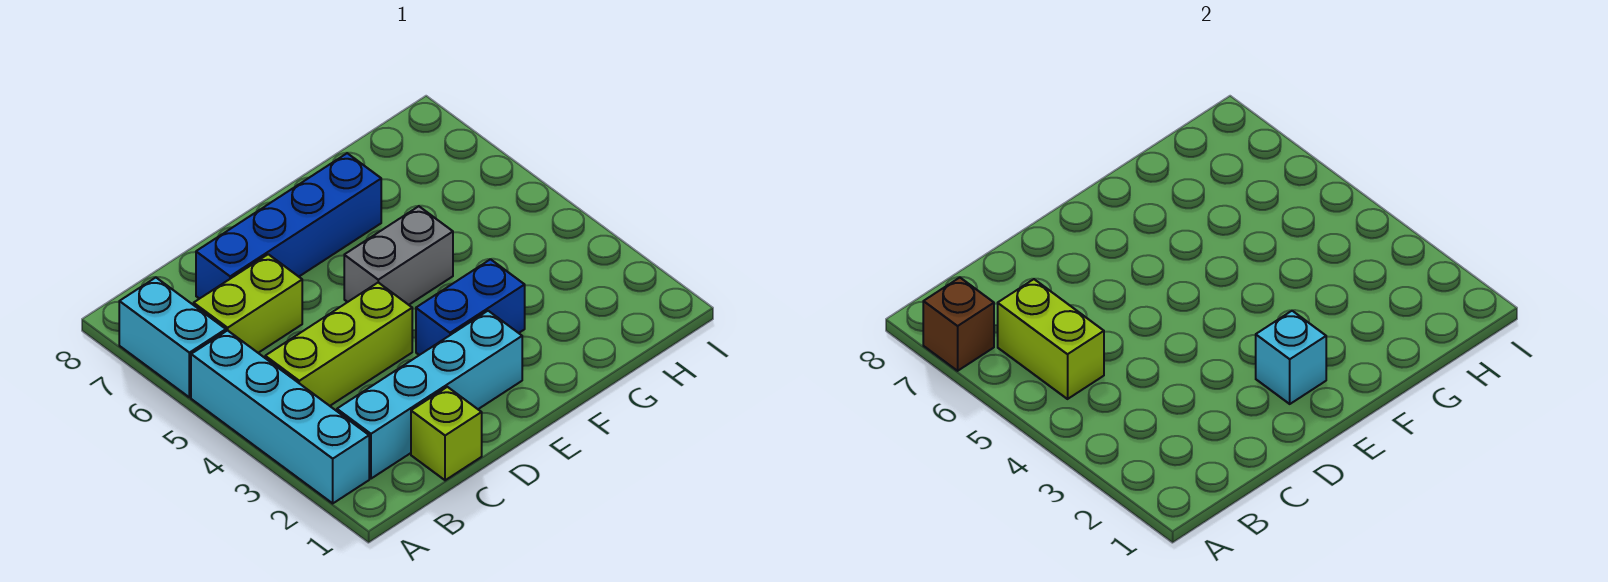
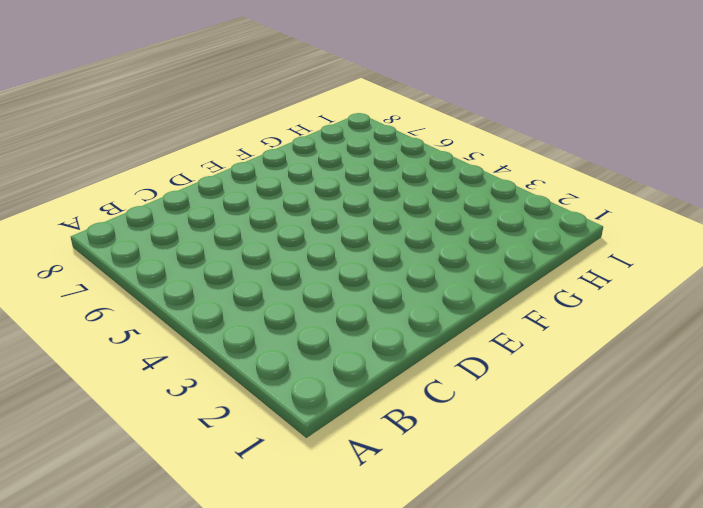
none -> cyan brick A2:A5 level 1
none -> cyan brick A6:A7 level 1
none -> cyan brick B2:E2 level 1

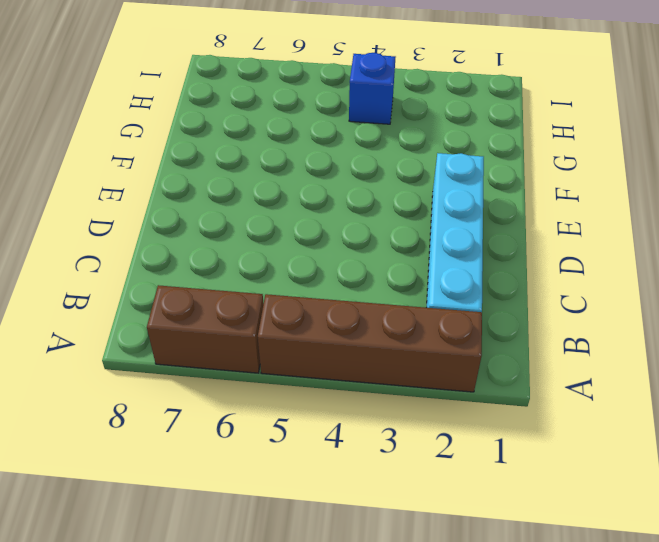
brown brick A2:A5 level 1 -> cyan brick A2:A5 level 1
brown brick A6:A7 level 1 -> cyan brick A6:A7 level 1
blue brick H4 level 1 -> none
none -> lime brick B4:D4 level 1
none -> lime brick B6:C6 level 1
none -> lime brick C1 level 1

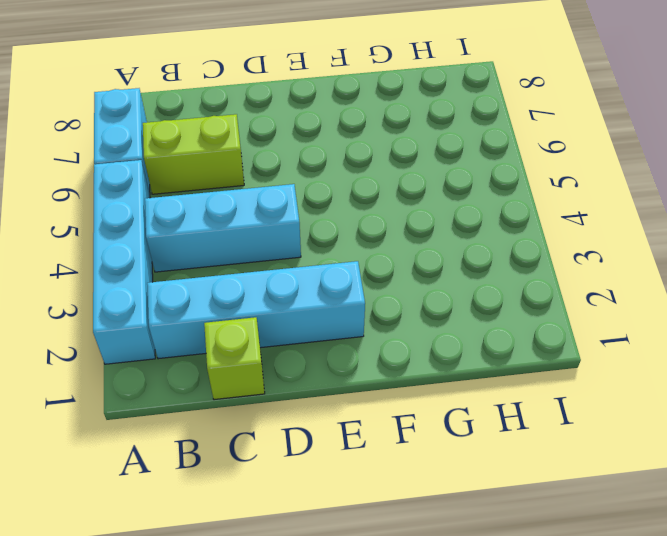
cyan brick B4:D4 level 1 -> lime brick B4:D4 level 1
none -> blue brick C7:F7 level 1
none -> blue brick E3:F3 level 1
none -> grey brick E5:F5 level 1

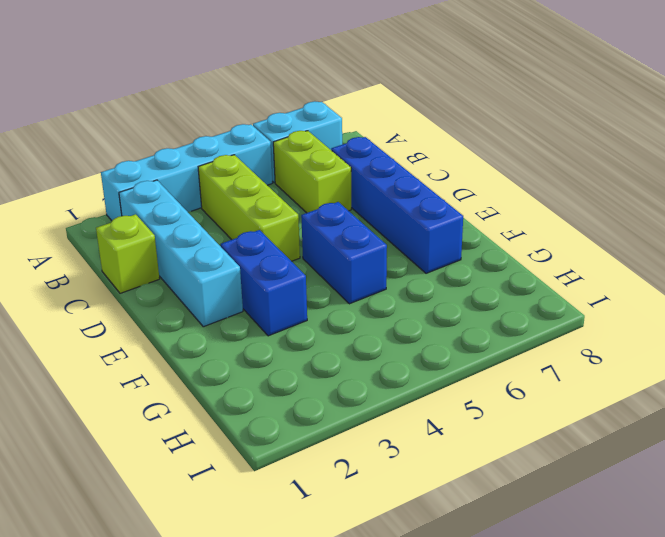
blue brick E5:F5 level 1 -> grey brick E5:F5 level 1
none -> brown brick A7 level 2
none -> lime brick B5:B6 level 2
none -> cyan brick E2 level 2

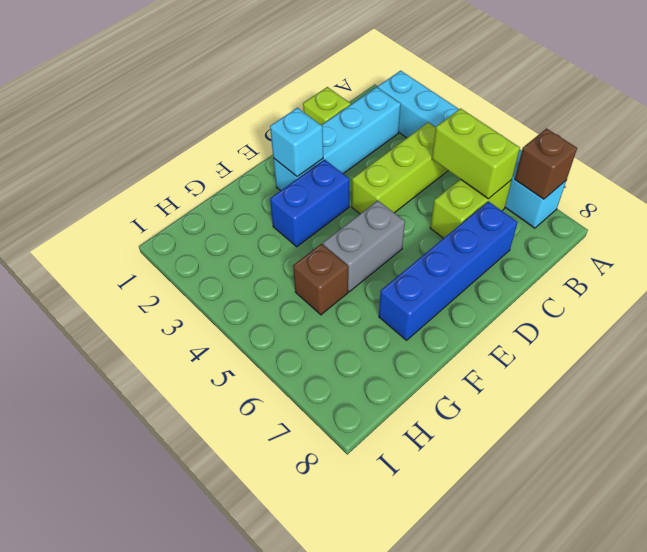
brown brick G5 level 1 -> none

